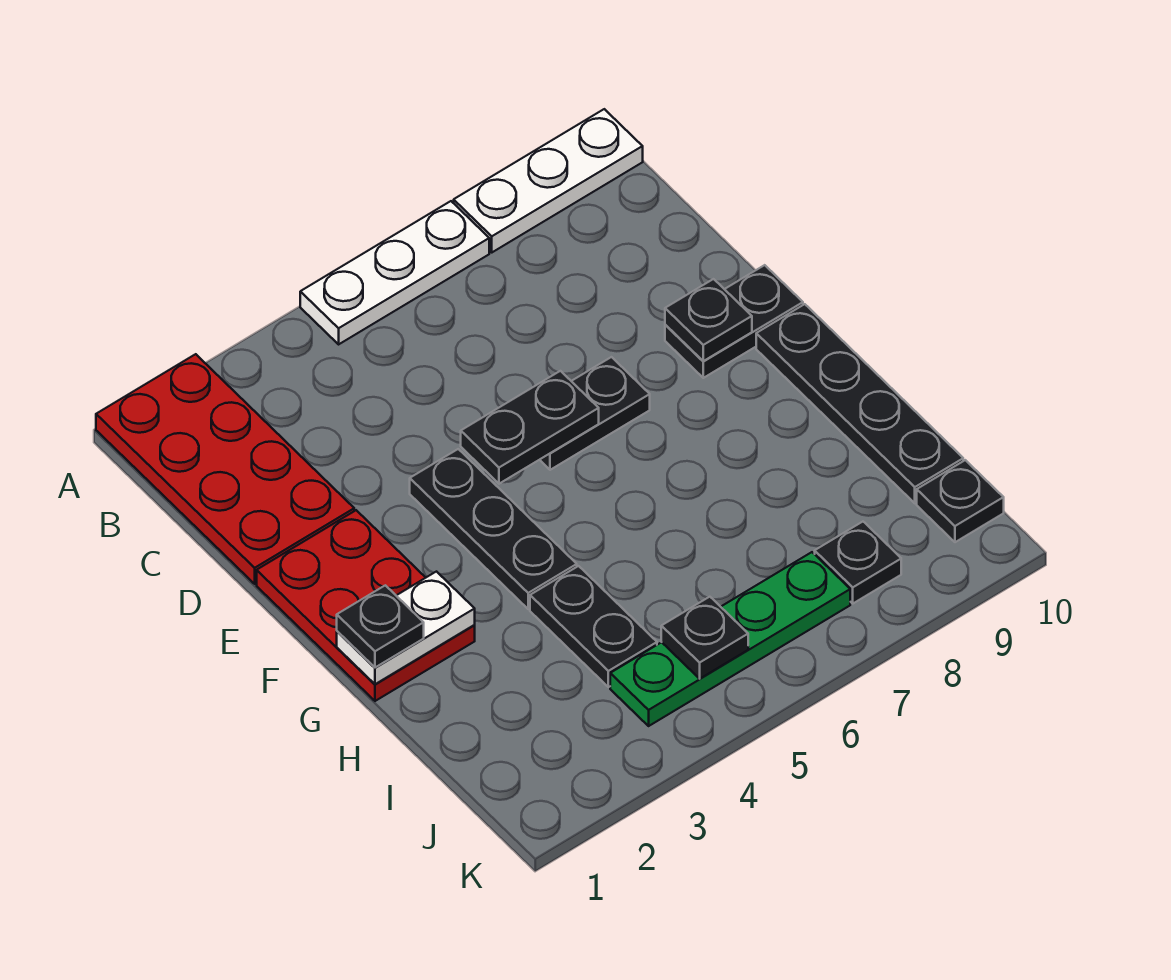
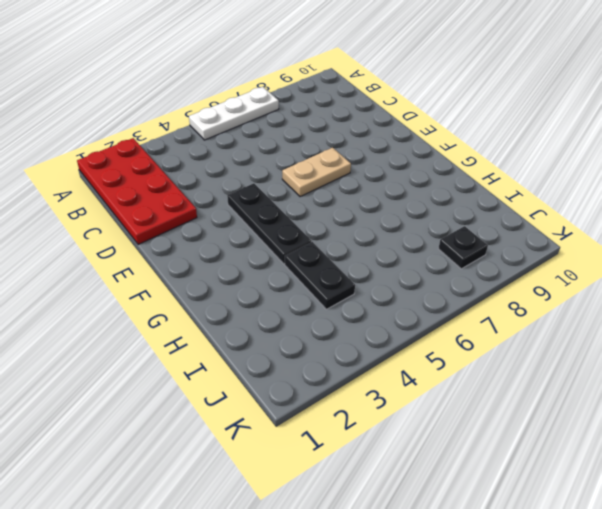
tan plate E6:E7 level 1 -> black plate E6:E7 level 1
none -> white plate A8:A10 level 1
none -> red plate E1:G2 level 1
none -> black plate E9:E10 level 1

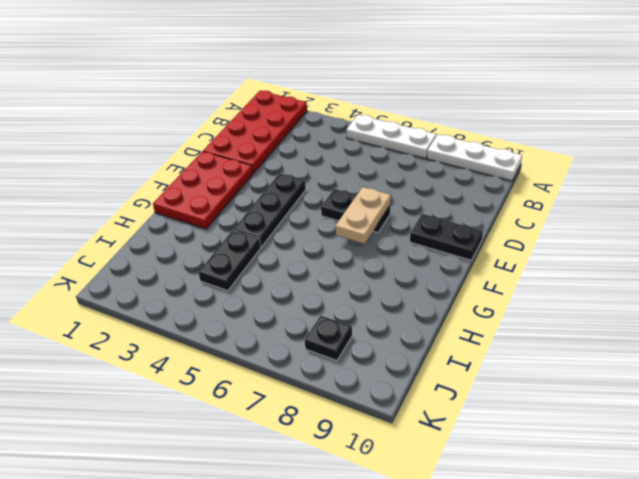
tan plate E7:F7 level 2 -> none
none -> black plate F10:I10 level 1
none -> green plate J4:J7 level 1
none -> black plate J10 level 1

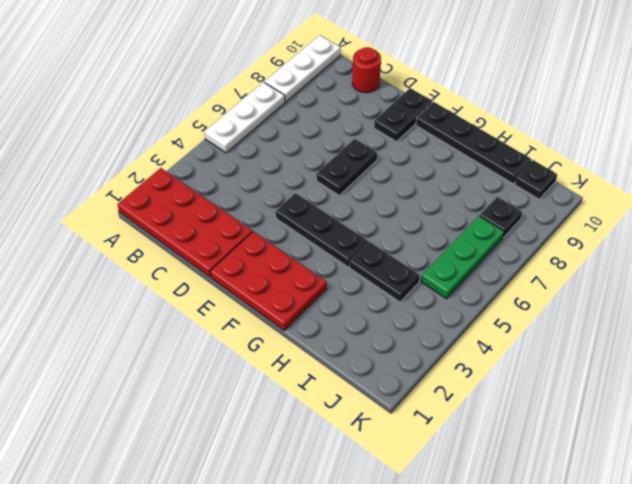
red round brick C10 level 1 -> none
green plate J5:J7 level 1 -> green plate J4:J7 level 1
none -> black plate E5:E6 level 2
none -> black plate E9 level 2
none -> white plate G1:G2 level 2

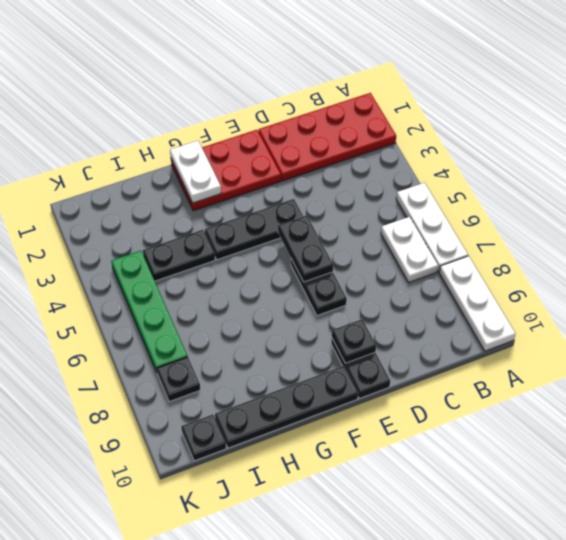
white plate B6:B7 level 1 -> none
none -> black plate J5 level 2
none -> black plate G1 level 3

